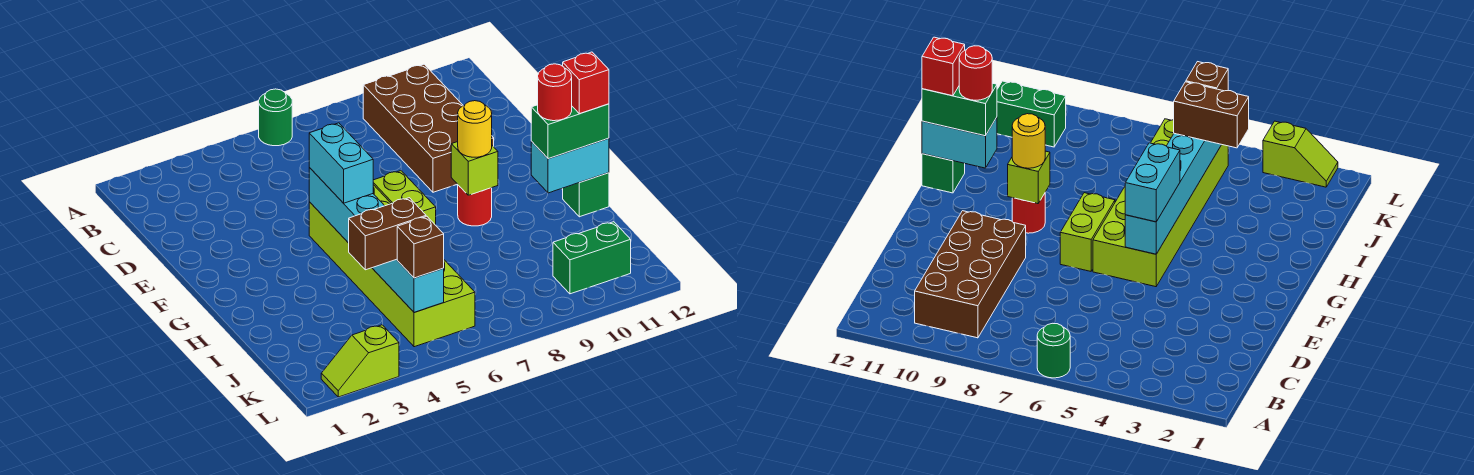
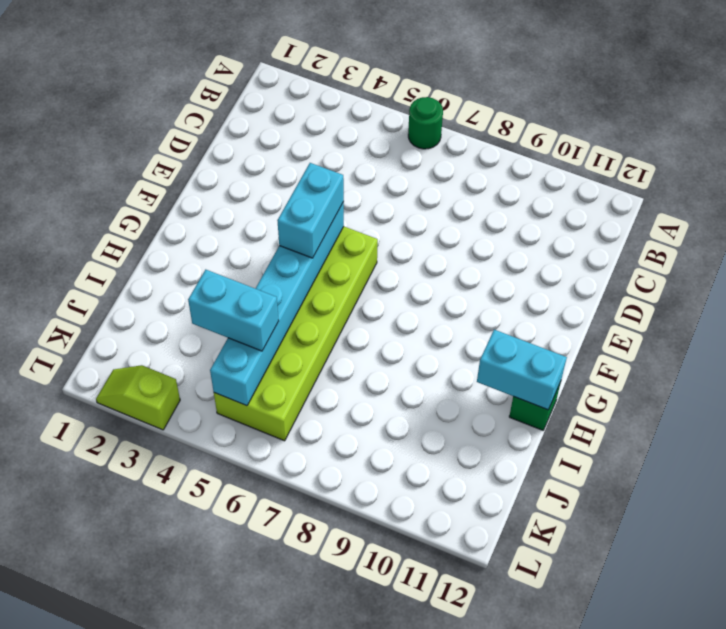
cyan brick J4:J5 level 3 -> brown brick J4:J5 level 3
none -> brown brick B9:E10 level 1
none -> lime brick F7:G7 level 1
none -> red round brick G9 level 1

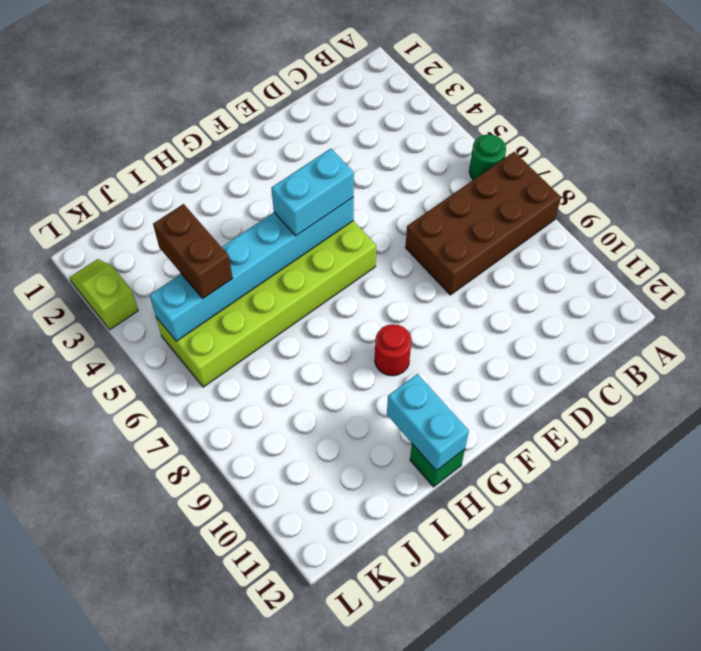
brown brick A7:D8 level 1 -> brown brick B9:E10 level 1
none -> lime brick F7:G7 level 1
none -> green brick K10:K11 level 1
none -> lime brick G9 level 2

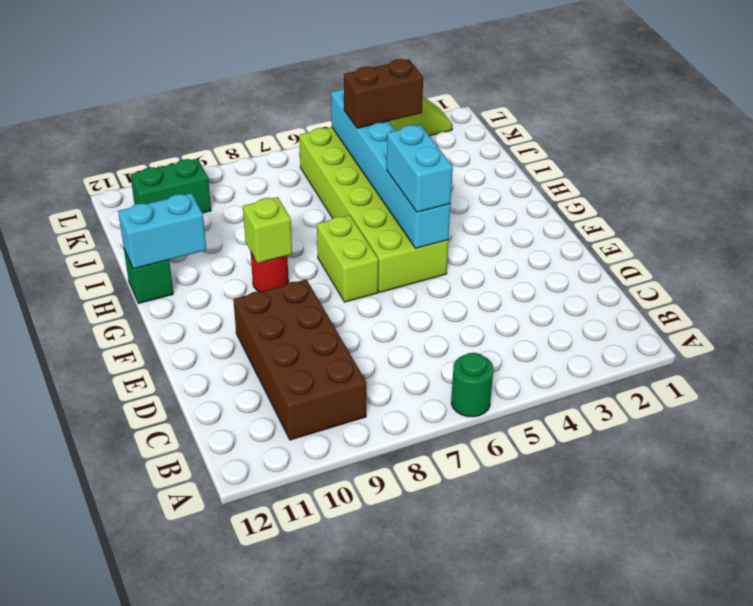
none -> yellow round brick G9 level 3
none -> green brick H11:H12 level 3
none -> brown brick K5 level 3

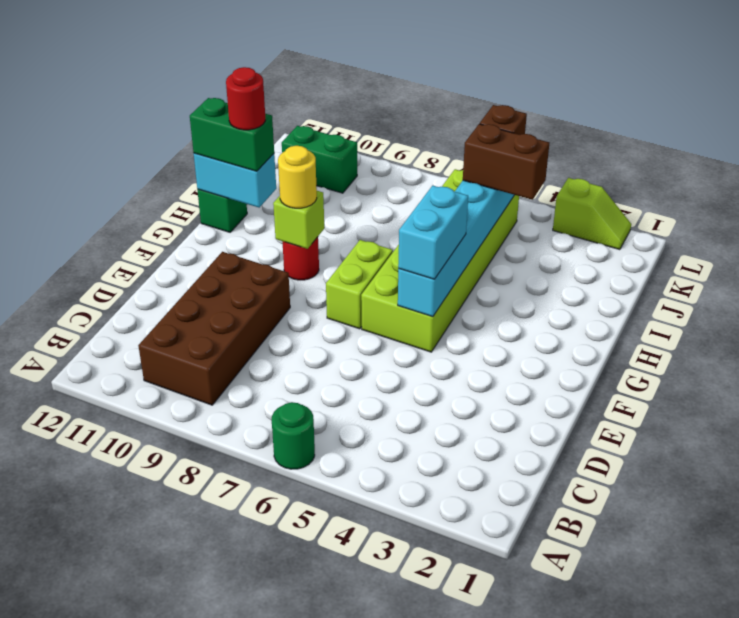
none -> red brick H12 level 4

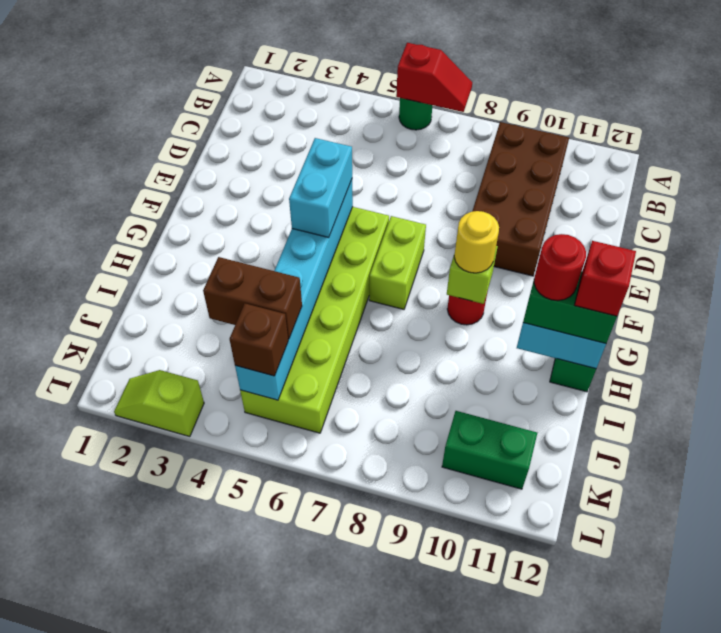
red slope A6:A7 level 2 top 6 -> none

